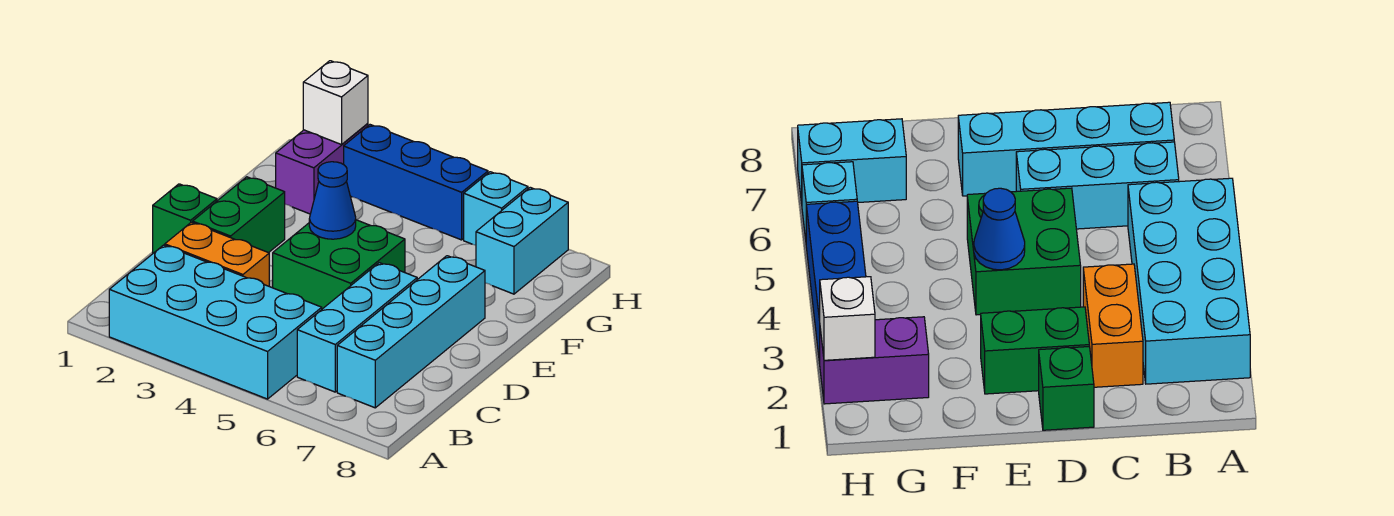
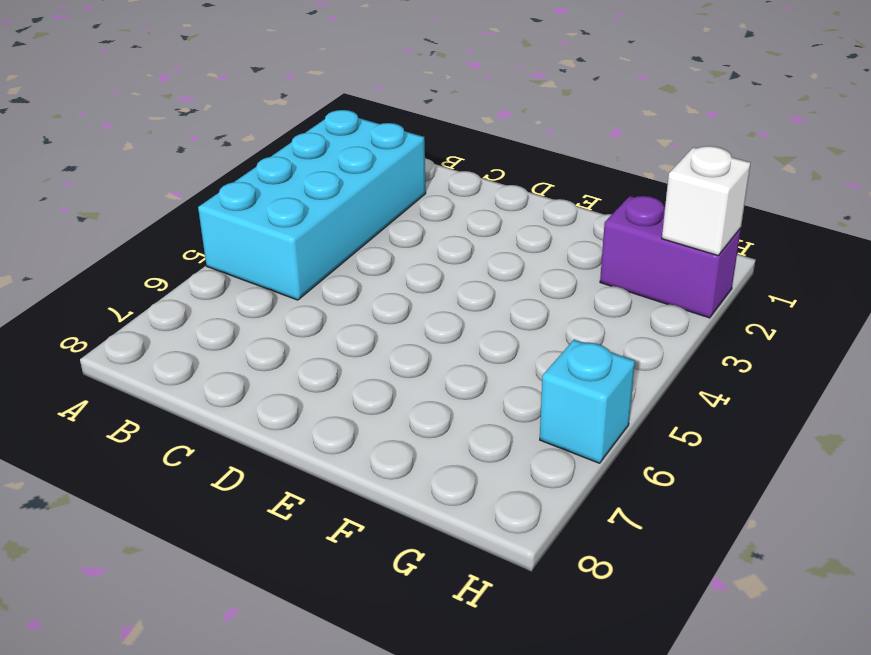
none -> cyan brick B6:D6 level 1
none -> cyan brick B7:E7 level 1
none -> orange brick C2:C3 level 1

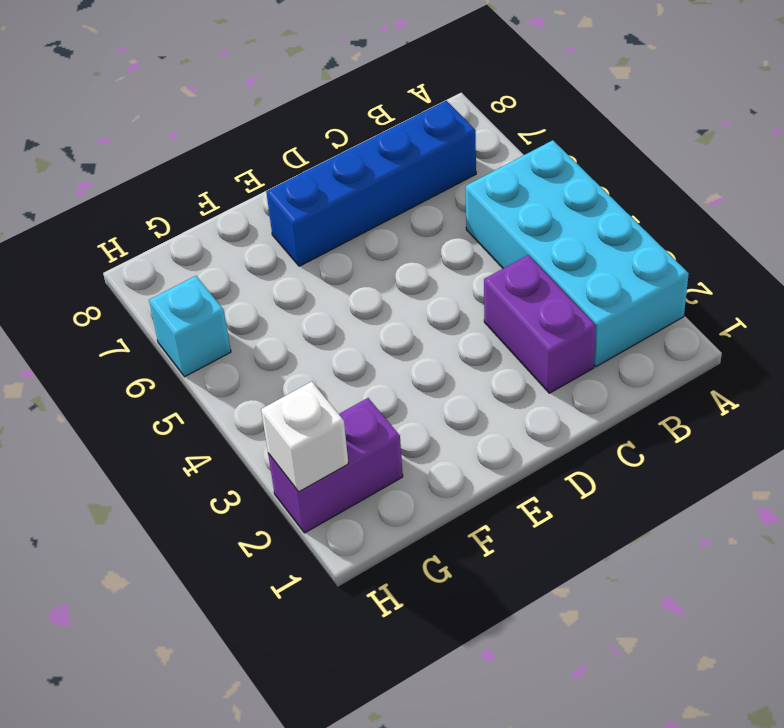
blue brick B7:E7 level 1 -> cyan brick B7:E7 level 1
purple brick C2:C3 level 1 -> orange brick C2:C3 level 1
none -> cyan brick B6:D6 level 1
none -> green brick D1 level 1
none -> green brick D2:E2 level 1

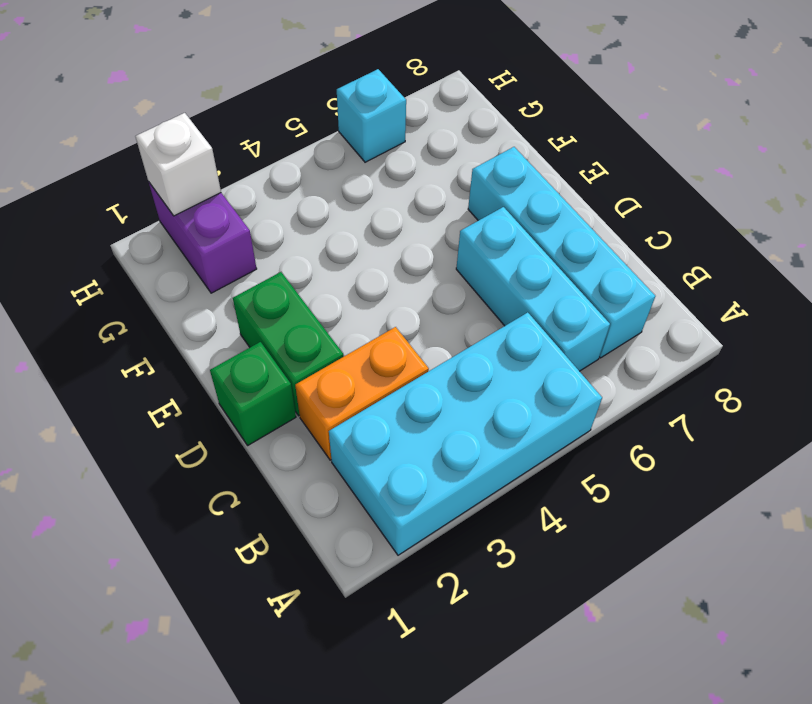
none -> green brick D4:E5 level 1
none -> cyan brick G7:H7 level 1
none -> blue brick H3:H5 level 1

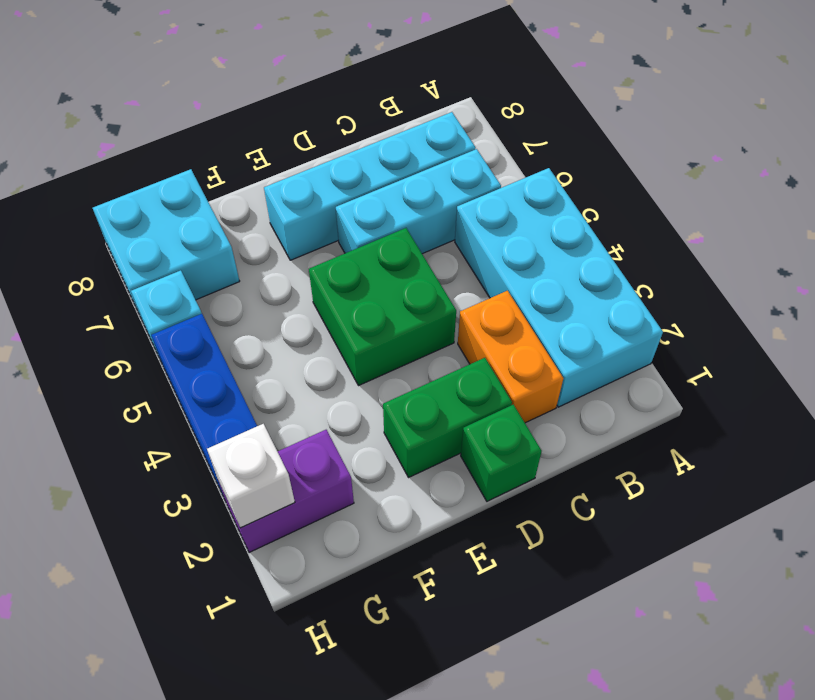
cyan brick G7:H8 level 1 -> cyan brick G7:H7 level 1
none -> blue cone E4 level 2

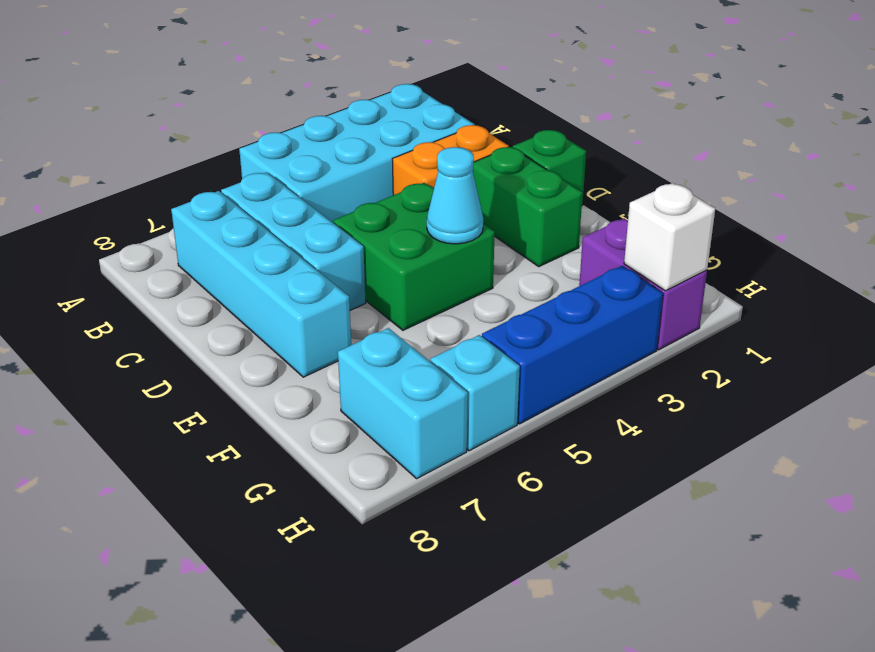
cyan cone E4 level 2 -> blue cone E4 level 2

